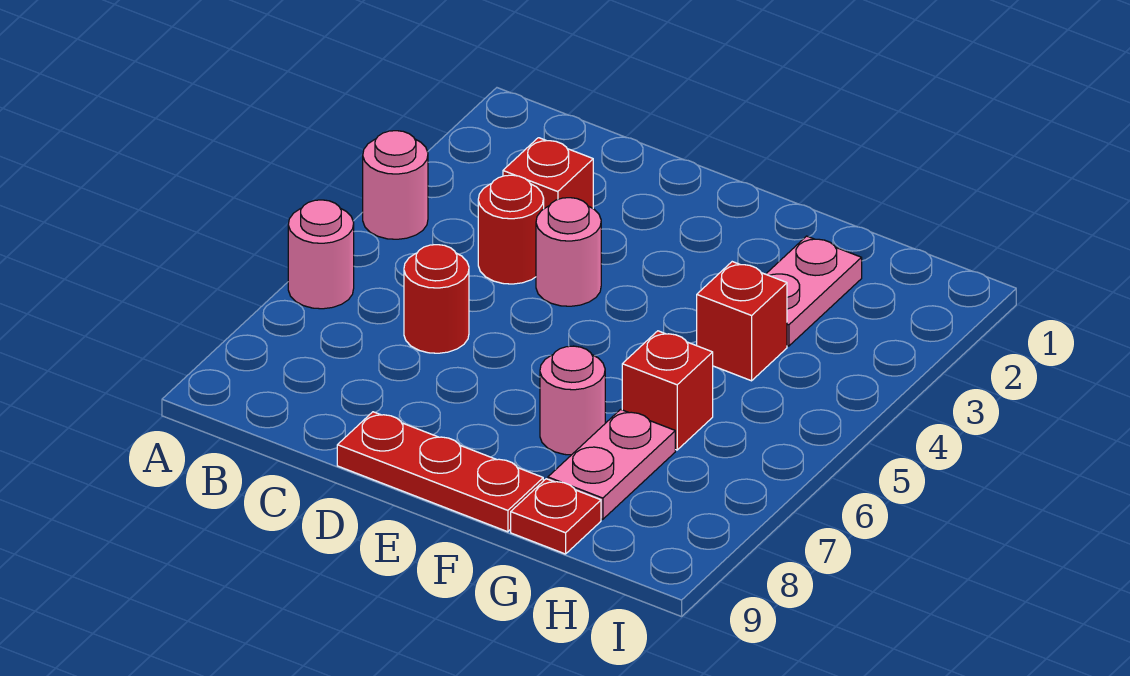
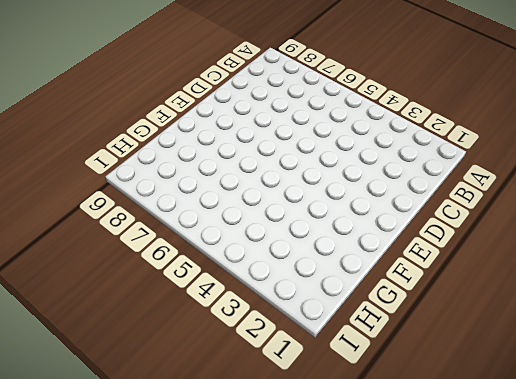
none -> pink round brick A4 level 1
none -> pink round brick A6 level 1
none -> red brick C3 level 1

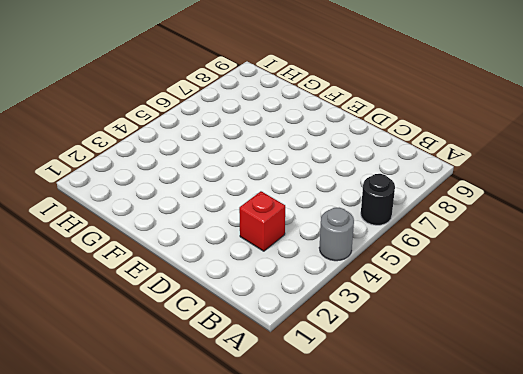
grey round brick A4 level 1 -> pink round brick A4 level 1
black round brick A6 level 1 -> pink round brick A6 level 1
none -> red round brick C4 level 1
none -> red round brick C6 level 1
none -> pink round brick D4 level 1

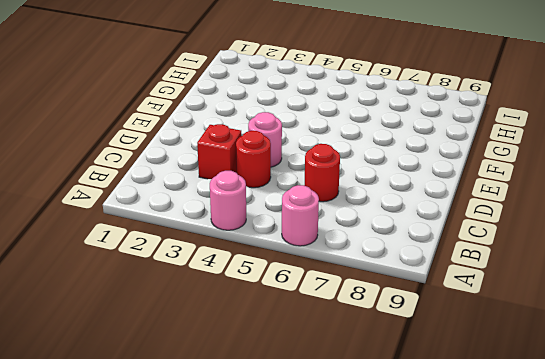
none -> red plate D9:F9 level 1
none -> pink round brick F7 level 1
none -> pink plate G2:G3 level 1

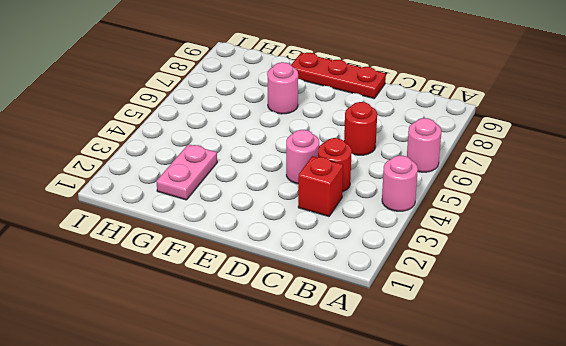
none -> red brick G4 level 1
none -> red brick G6 level 1
none -> pink plate G7:G8 level 1

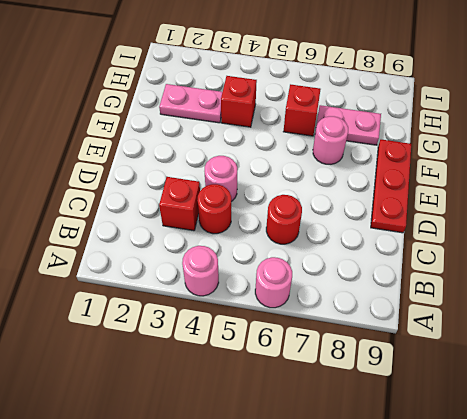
none -> red plate G9 level 1

